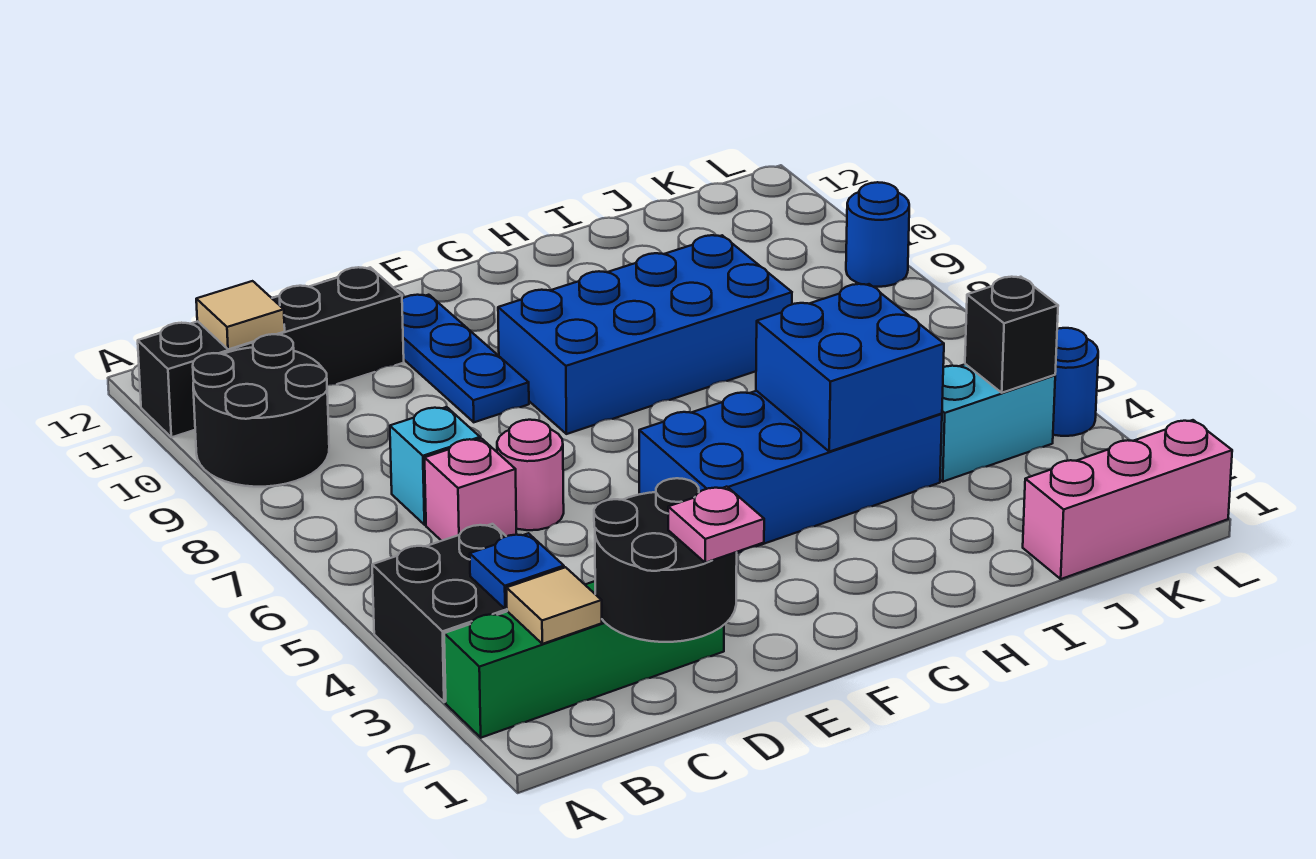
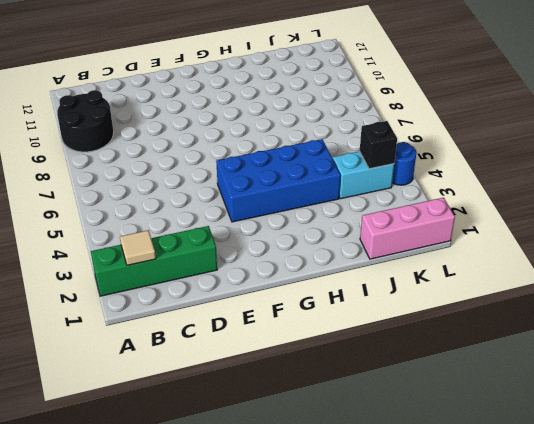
none -> black brick A3:B4 level 1
none -> black brick A11:D11 level 1
none -> pink brick C6 level 1

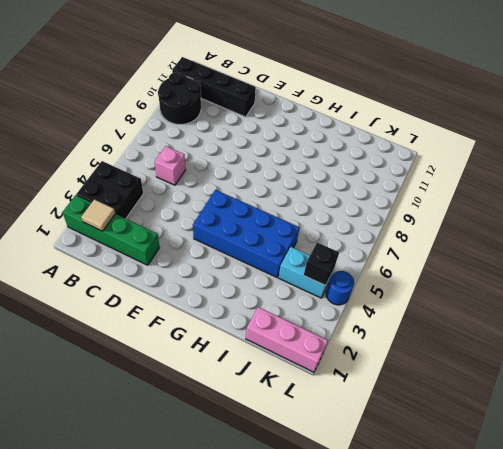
none -> cyan brick C7 level 1
none -> pink round brick D6 level 1
none -> blue plate E9:E11 level 1

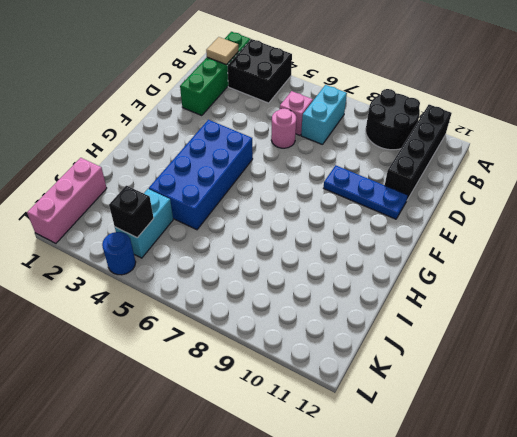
cyan brick B7:C7 level 1 -> cyan brick C7 level 1
none -> blue brick F8:I9 level 1
none -> blue round brick L9 level 1
none -> blue plate B3 level 2

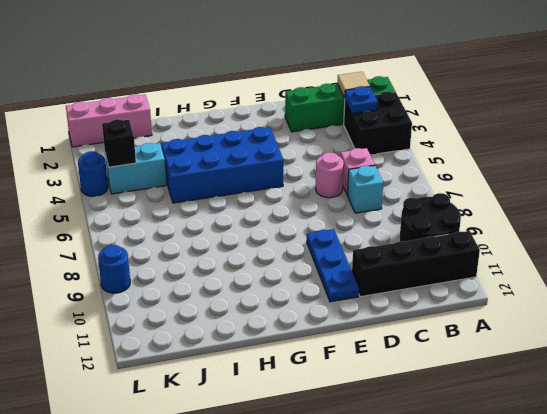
none -> blue brick F8:I9 level 1
none -> tan tile B11 level 2
none -> black round brick C1:D2 level 2

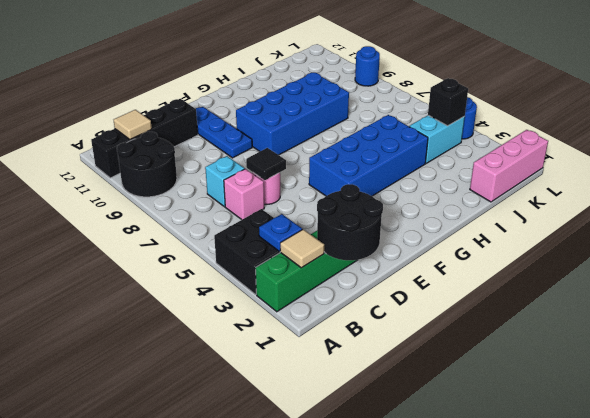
black tile D6 level 2 -> none
none -> blue brick H4:I5 level 2
none -> pink plate D1 level 3

